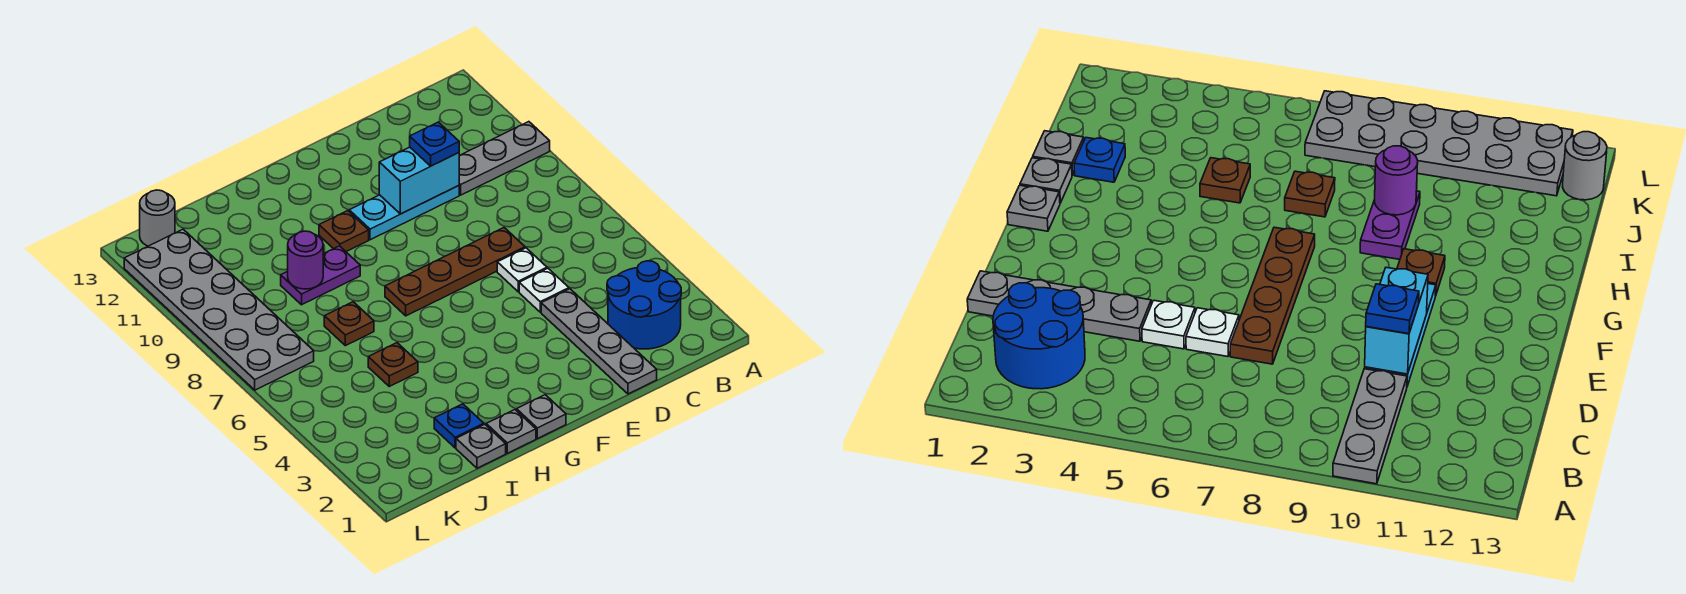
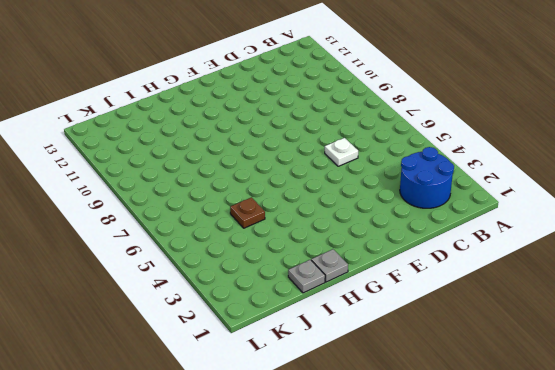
none -> grey plate A10:C10 level 1
none -> grey plate D1:D4 level 1
none -> white plate D5 level 1

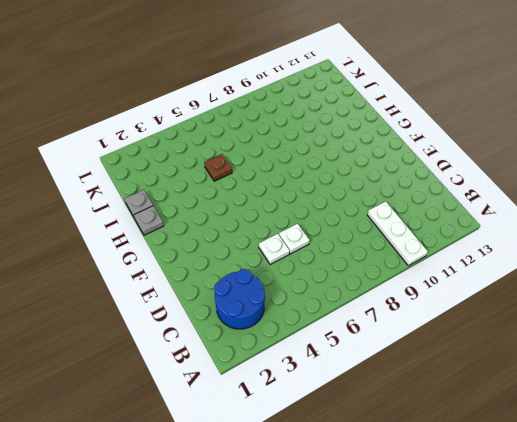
white plate A10:C10 level 1 -> grey plate A10:C10 level 1
none -> grey plate D1:D4 level 1
none -> brown plate D7:G7 level 1
none -> cyan plate D10:F10 level 1

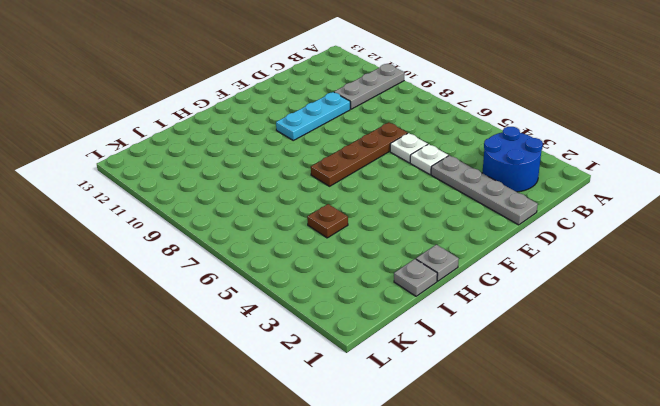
none -> grey plate G1 level 1
none -> brown plate G10 level 1
none -> purple plate H9:I9 level 1

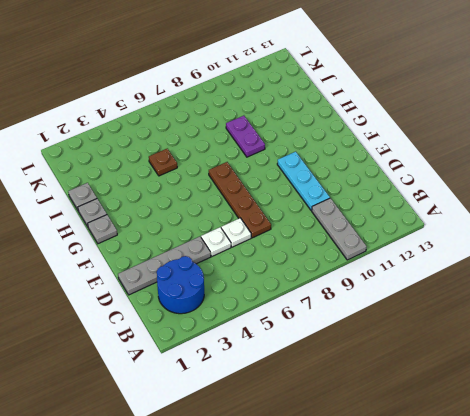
none -> brown plate G10 level 1
none -> blue plate I2 level 1
none -> brown plate I7 level 1

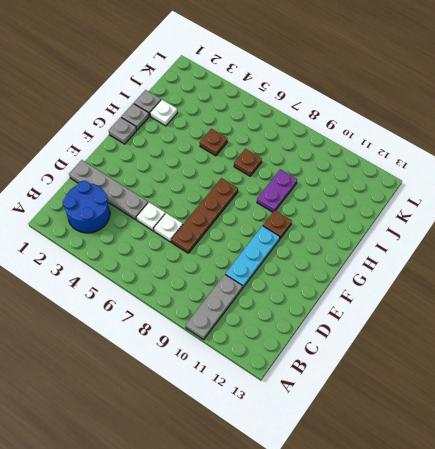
white plate I2 level 1 -> blue plate I2 level 1
none -> grey plate K7:L12 level 1
none -> grey round brick K13 level 1
none -> cyan brick D10:E10 level 2

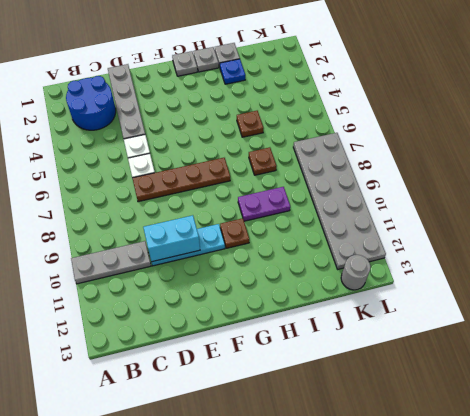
none -> purple round brick I9 level 2
none -> blue plate D10 level 3

